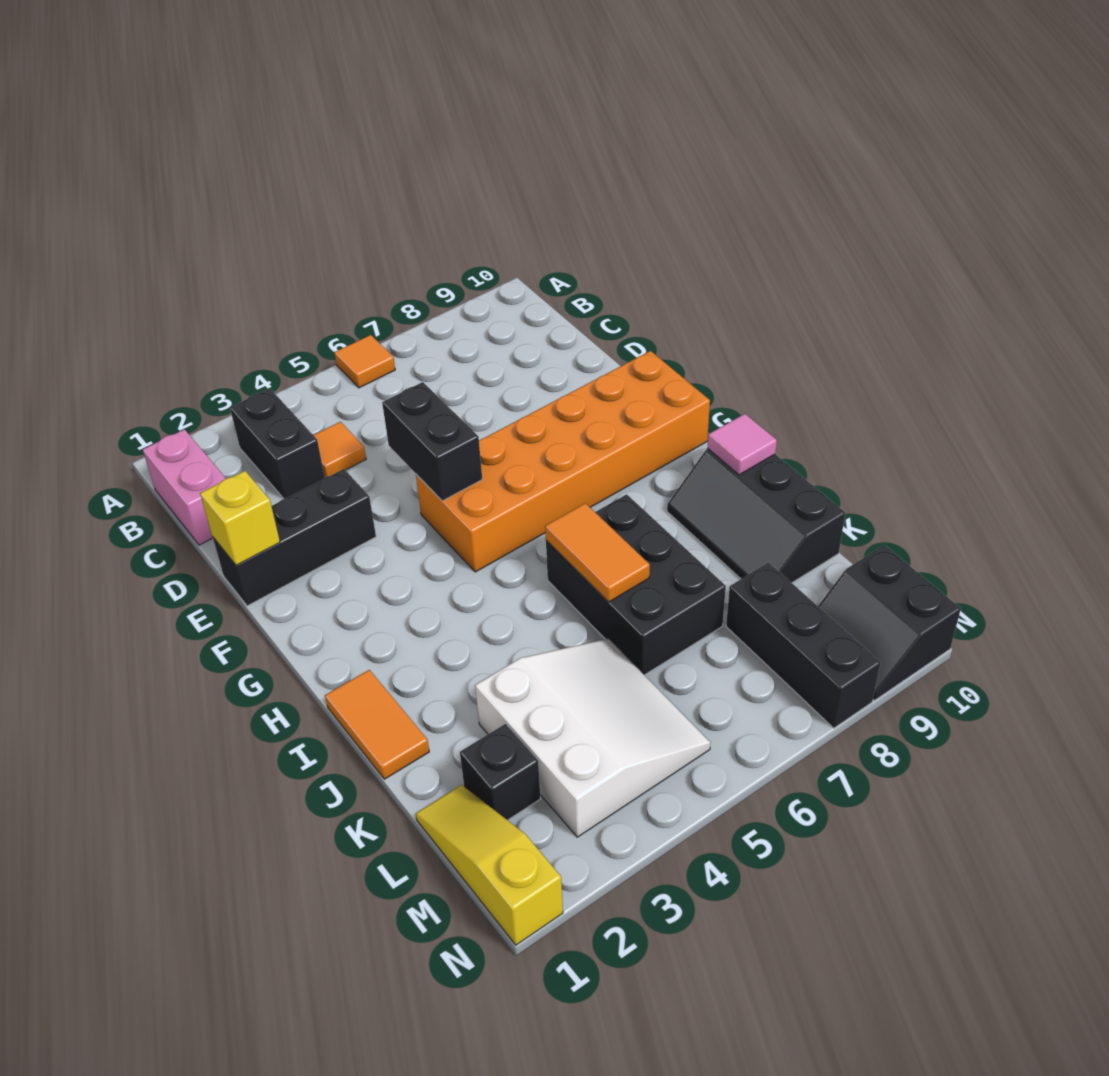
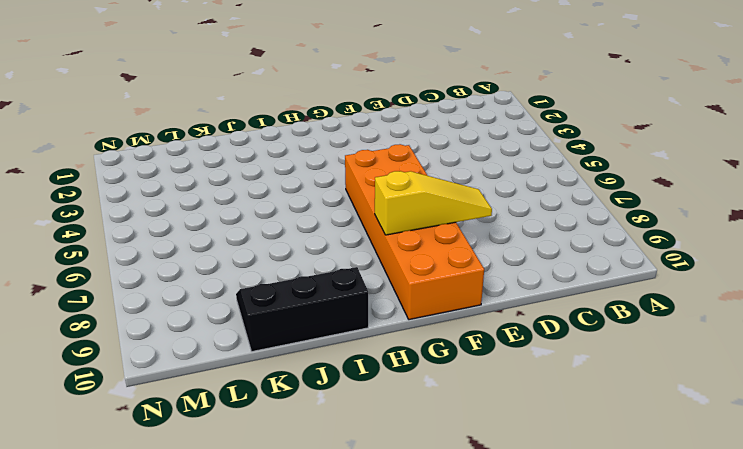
yellow slope E8:G8 level 2 top G -> yellow slope L1:N1 level 1 top N
none -> orange tile A6 level 1
none -> pink brick B1:C1 level 1
none -> black brick B3:C3 level 1

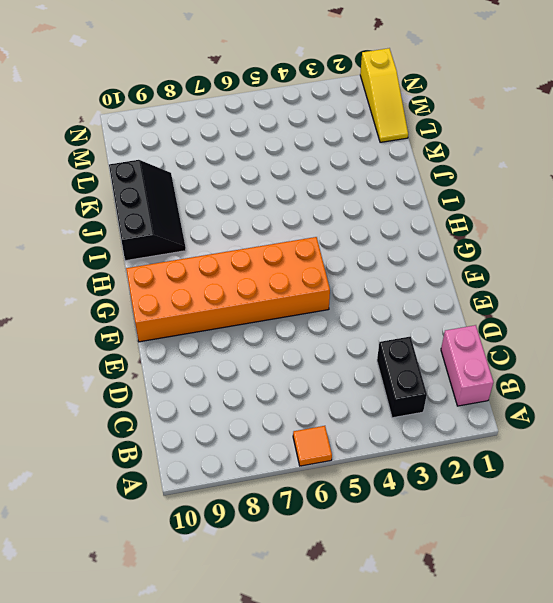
none -> orange tile C4 level 1
none -> black brick E1:E3 level 1
none -> orange tile I1:J1 level 1

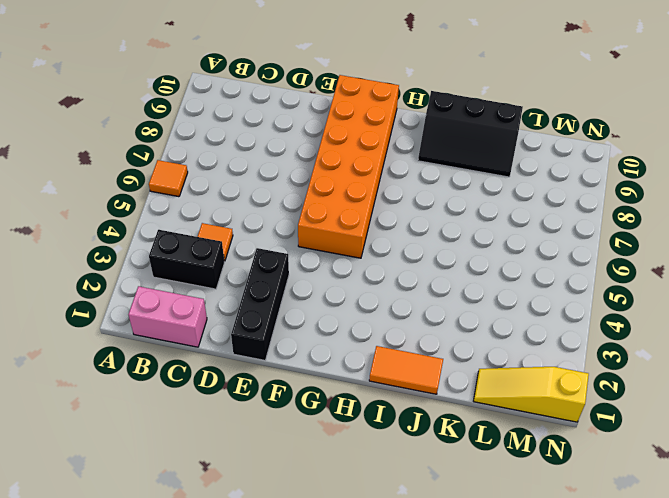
none -> black brick I6:K7 level 1
none -> white slope K3:M5 level 1 top 3
none -> black brick L2 level 1

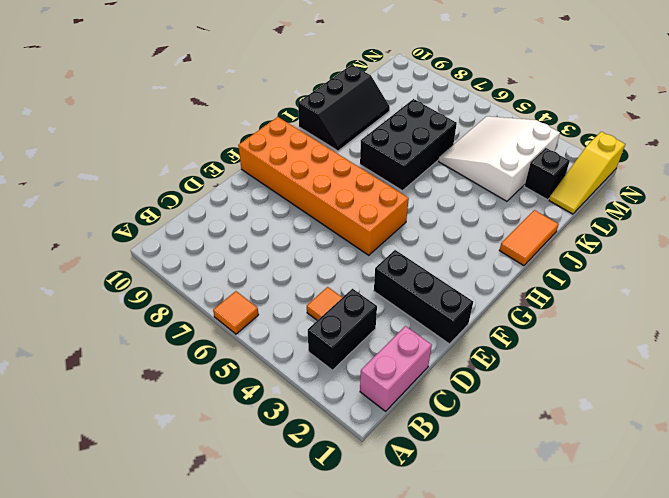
none -> black brick L8:N8 level 1
none -> black slope M9:N10 level 1 top 10
none -> yellow brick E1 level 2

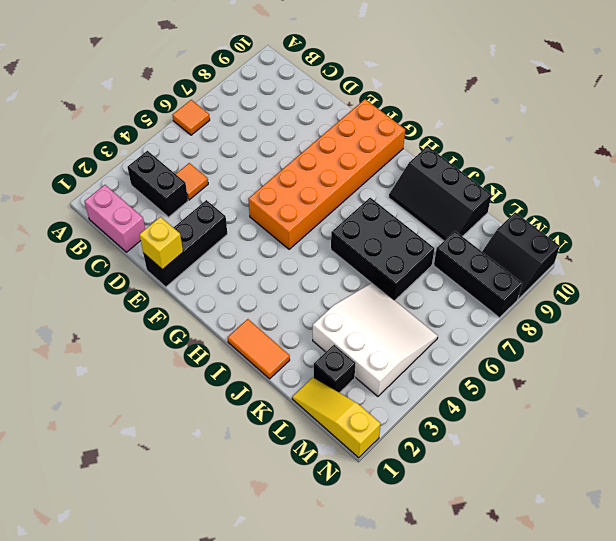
none -> black brick E5:F5 level 2
none -> orange tile I6:J6 level 2
none -> pink tile I10 level 2

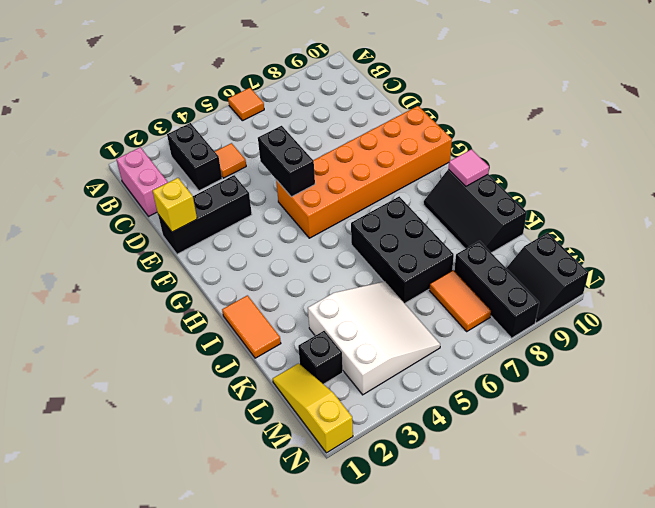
orange tile L7:M7 level 1 -> orange tile I6:J6 level 2

